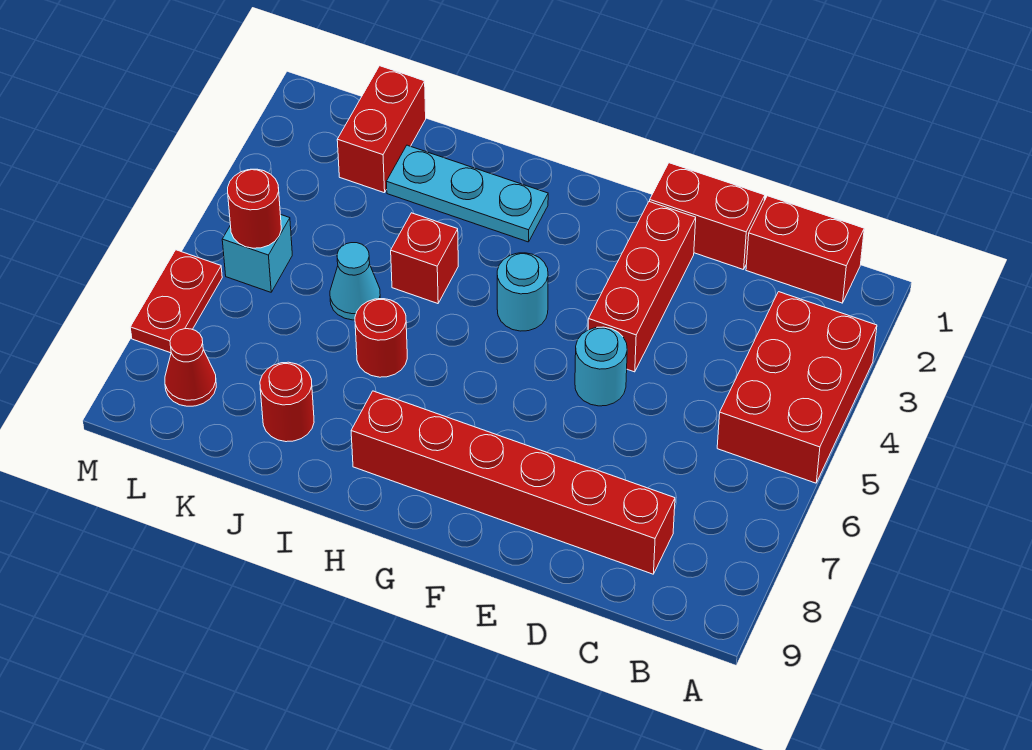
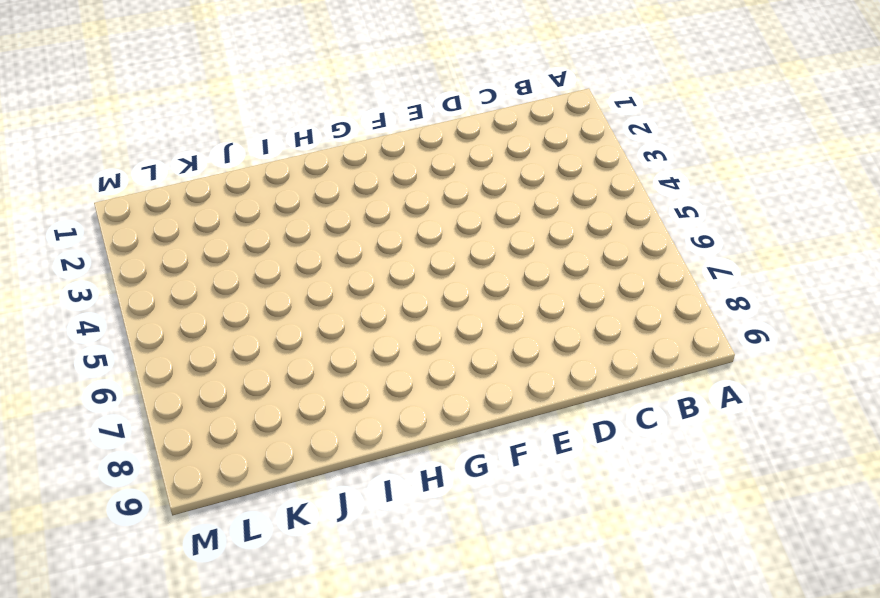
none -> red brick A3:B5 level 1
none -> red brick B1:C1 level 1
none -> red brick C8:H8 level 1

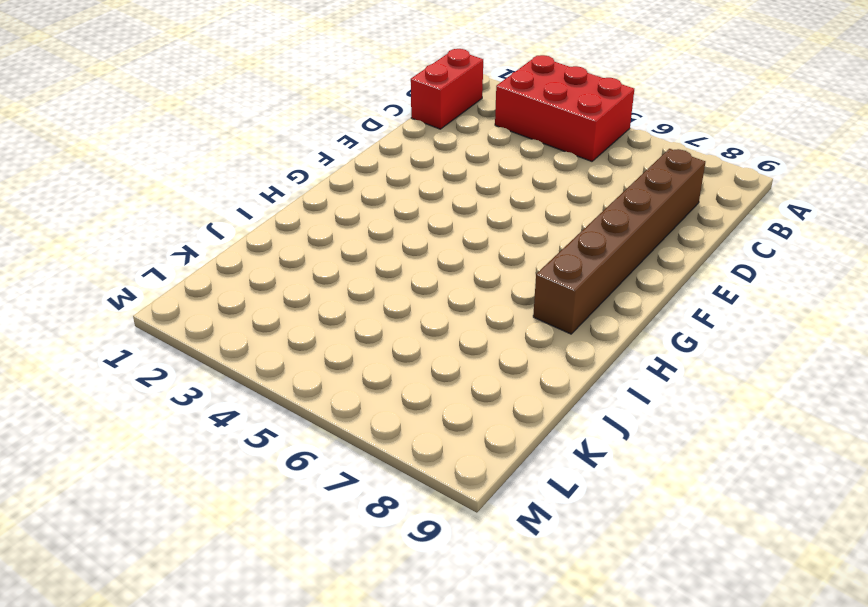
brown brick C8:H8 level 1 -> red brick C8:H8 level 1
none -> red brick D1:E1 level 1
none -> red brick E2:E4 level 1
none -> cyan round brick E5 level 1

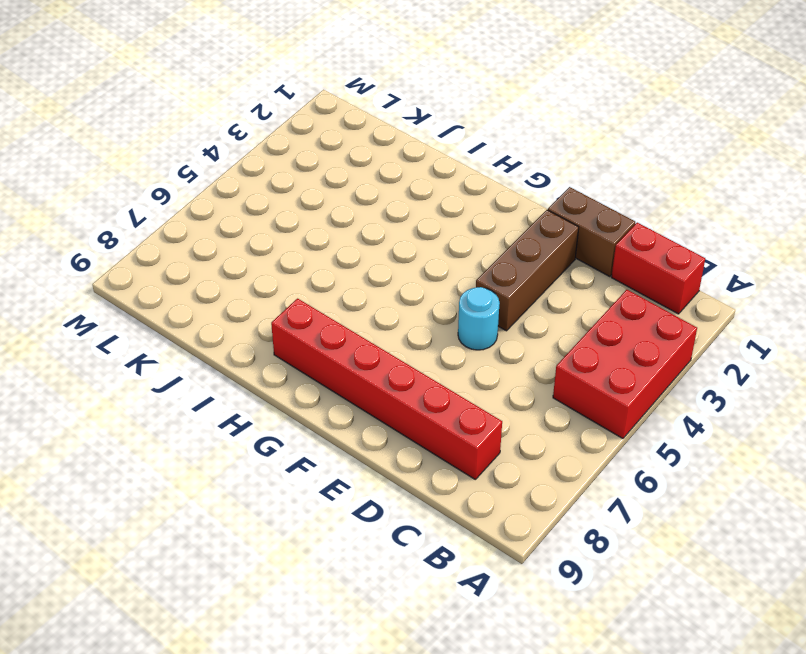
brown brick D1:E1 level 1 -> red brick D1:E1 level 1
brown brick E2:E4 level 1 -> red brick E2:E4 level 1
none -> cyan round brick G4 level 1
none -> cyan plate H2:J2 level 1
none -> red brick I4 level 1

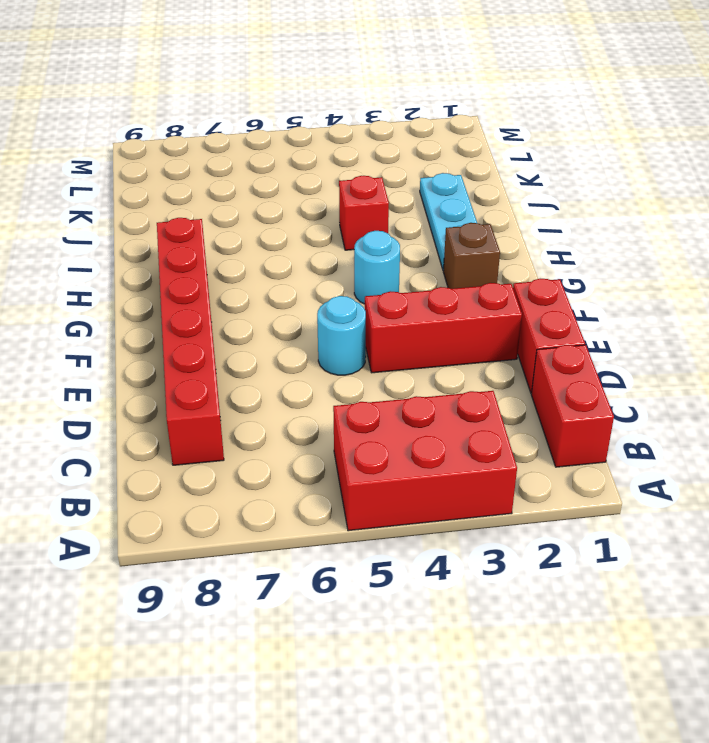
brown brick G2 level 1 -> none
none -> red round brick I6 level 1
none -> cyan cone J5 level 1
none -> red round brick J8 level 1

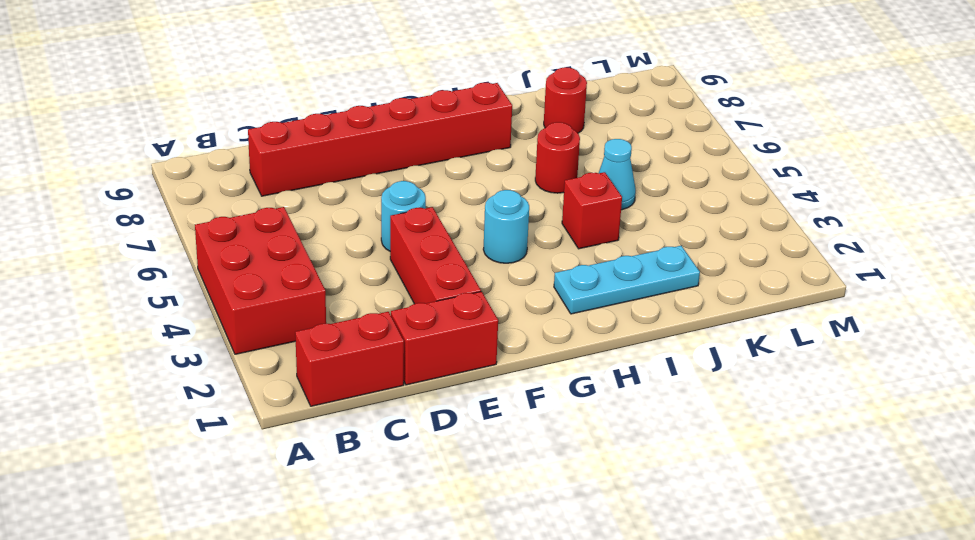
none -> red brick K1:K2 level 1
none -> cyan brick L5 level 1
none -> red cone L8 level 1

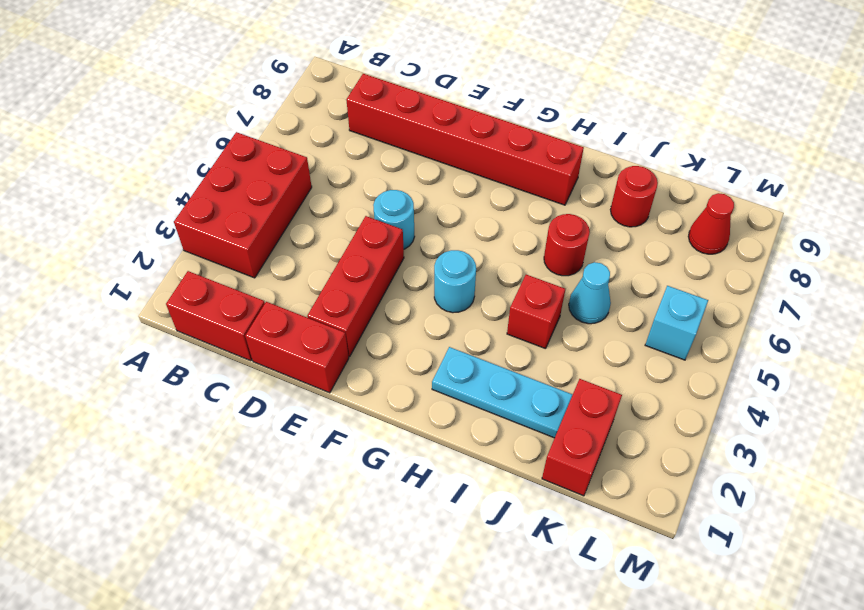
none -> red plate M6:M7 level 1
none -> red round brick L5 level 2

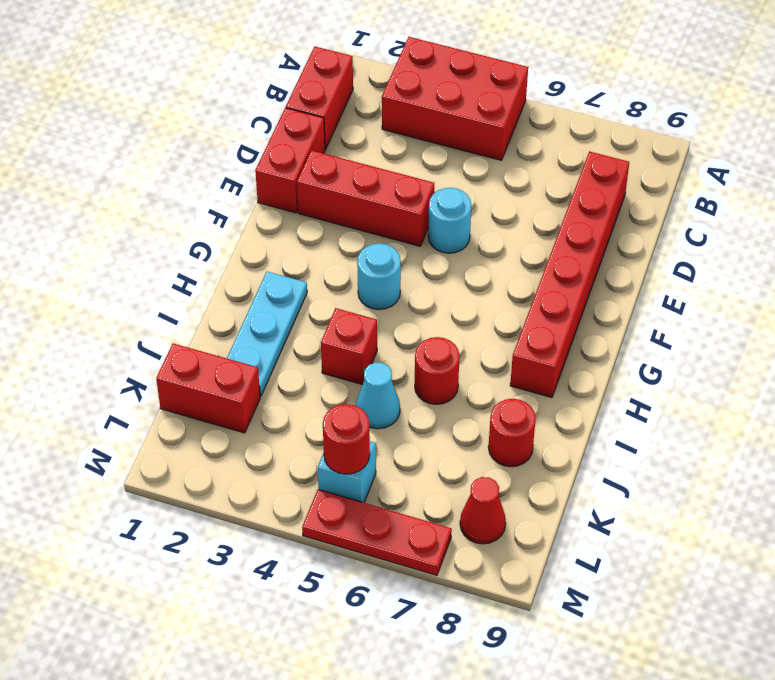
red plate M5:M7 level 1 -> red plate M6:M7 level 1

